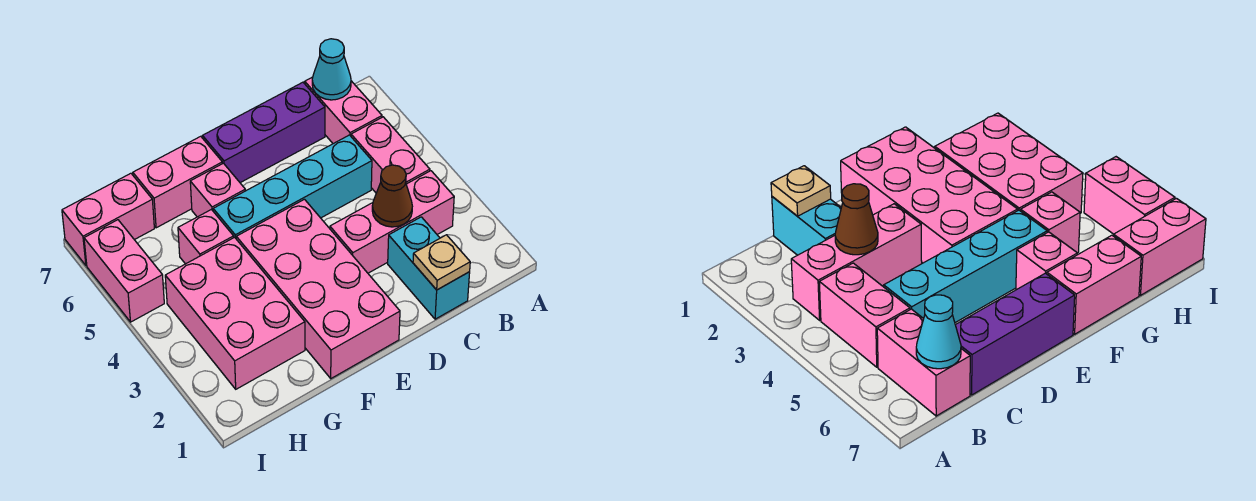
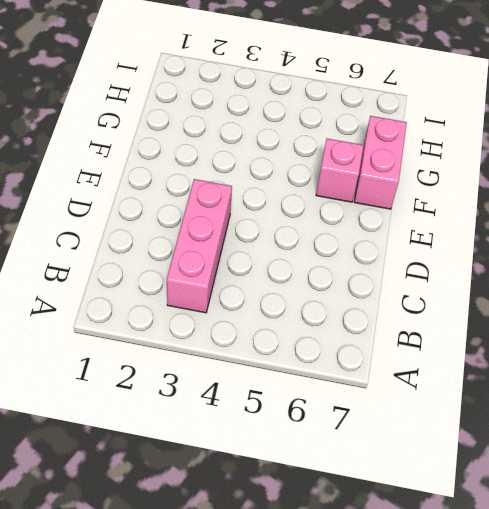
none -> pink brick B4:B5 level 1
none -> pink brick B6:B7 level 1
none -> cyan brick C1:C2 level 1

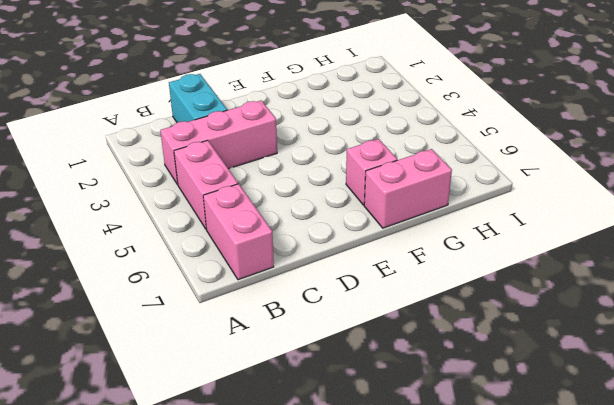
none -> cyan brick C5:F5 level 1
none -> purple brick C7:E7 level 1
none -> pink brick E1:F4 level 1

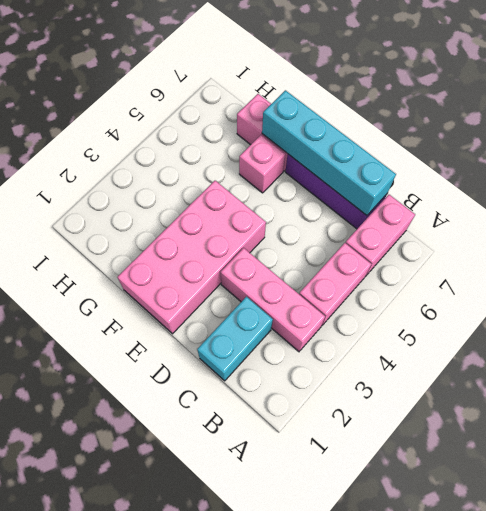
cyan brick C7:F7 level 2 -> cyan brick C5:F5 level 1
none -> pink brick G2:H4 level 1
none -> pink brick G5 level 1
none -> pink brick H7:I7 level 1

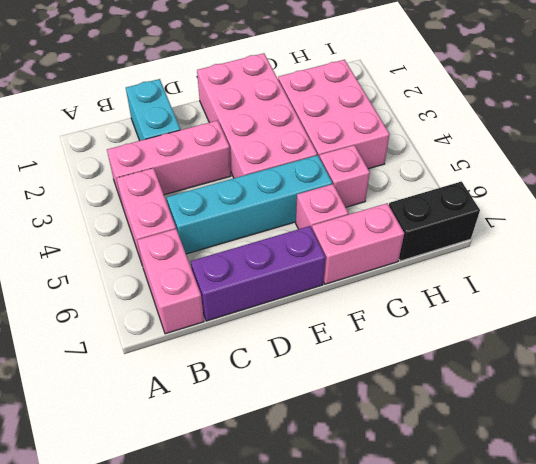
black brick H7:I7 level 1 -> pink brick H7:I7 level 1
none -> pink brick I5:I6 level 1
none -> cyan cone B7 level 2
none -> tan plate C1 level 2

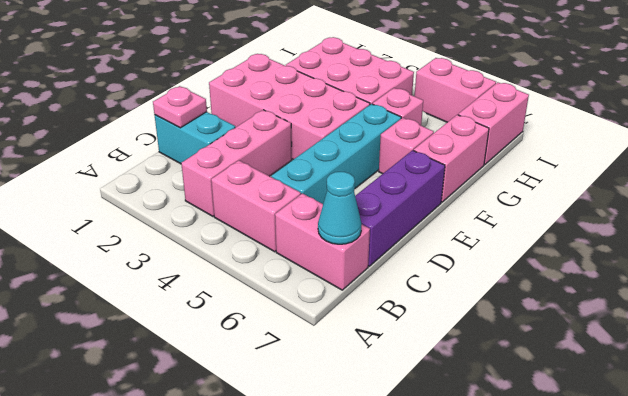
pink plate C1 level 2 -> tan plate C1 level 2
none -> brown cone C3 level 2

